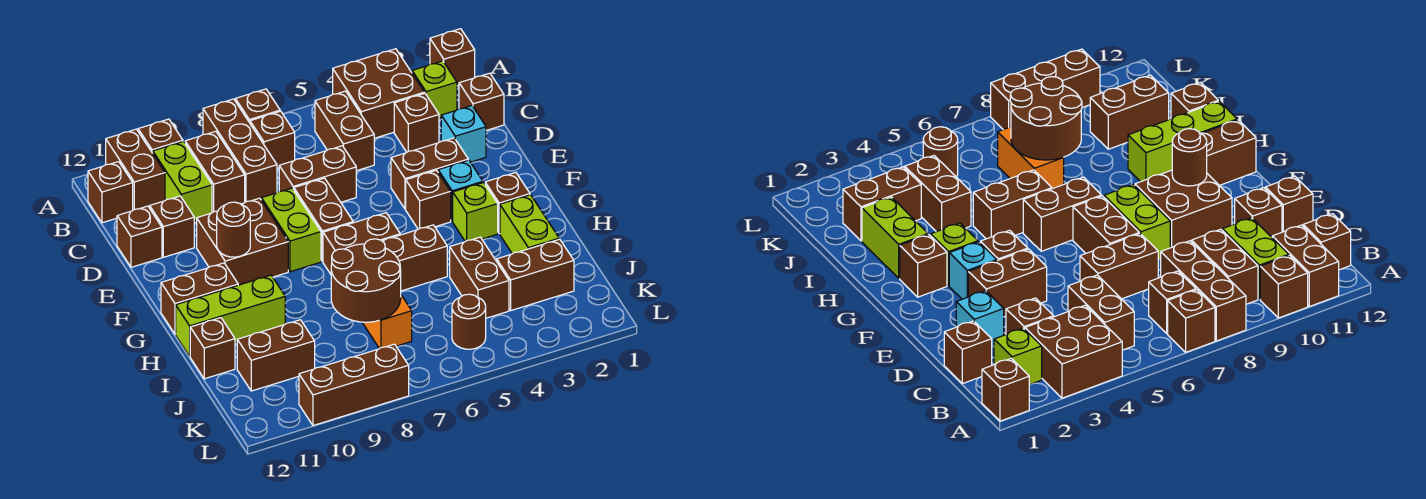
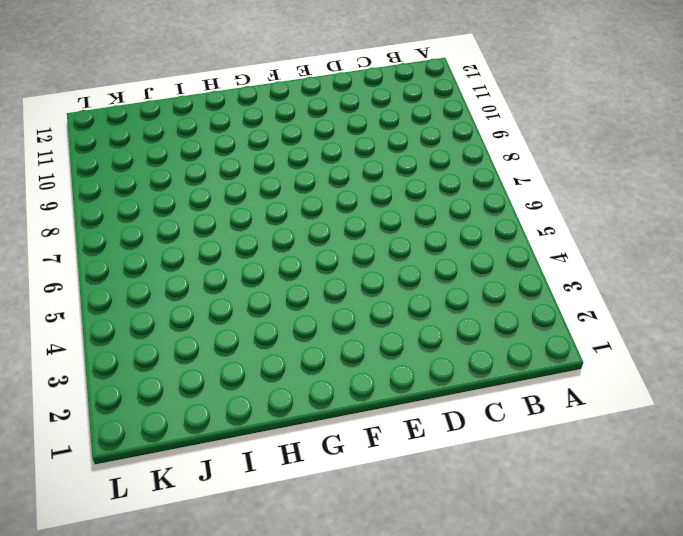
none -> brown brick A1 level 1
none -> brown brick A3:B4 level 1
none -> brown brick A7 level 1
none -> brown brick A8:C8 level 1

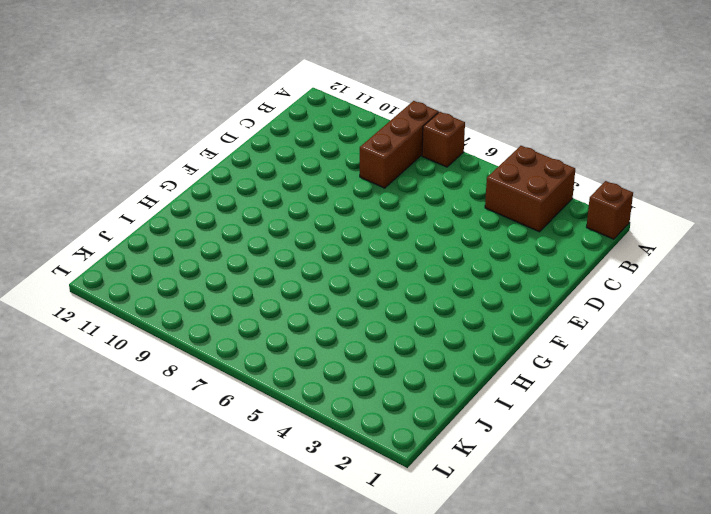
none -> brown brick A10 level 1
none -> brown brick A11:B11 level 1
none -> lime brick B2 level 1
none -> brown brick B5:C5 level 1

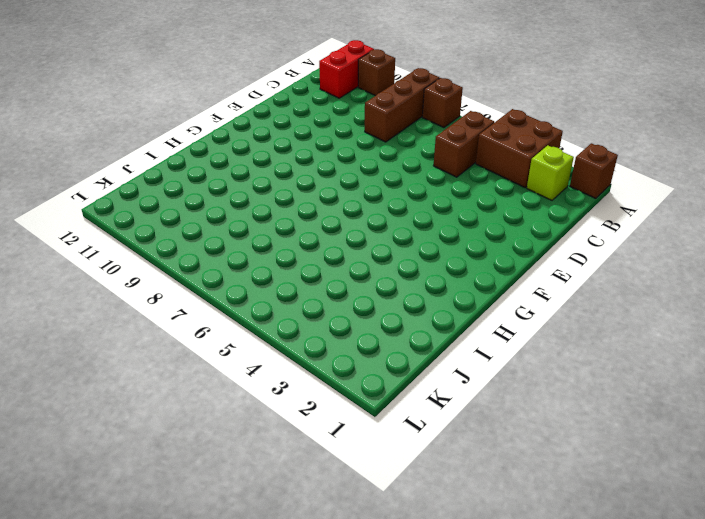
red brick A11:B11 level 1 -> brown brick A11:B11 level 1
none -> brown brick B7 level 1
none -> brown brick B9:C9 level 1
none -> lime brick B10:C10 level 1
none -> brown brick B12 level 1

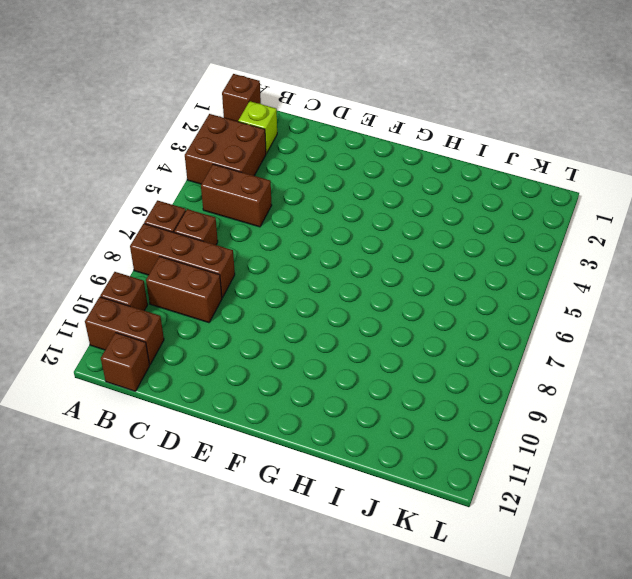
none -> lime brick B10:C10 level 1
none -> brown brick C1 level 1
none -> brown brick C3 level 1
none -> cyan brick D2 level 1

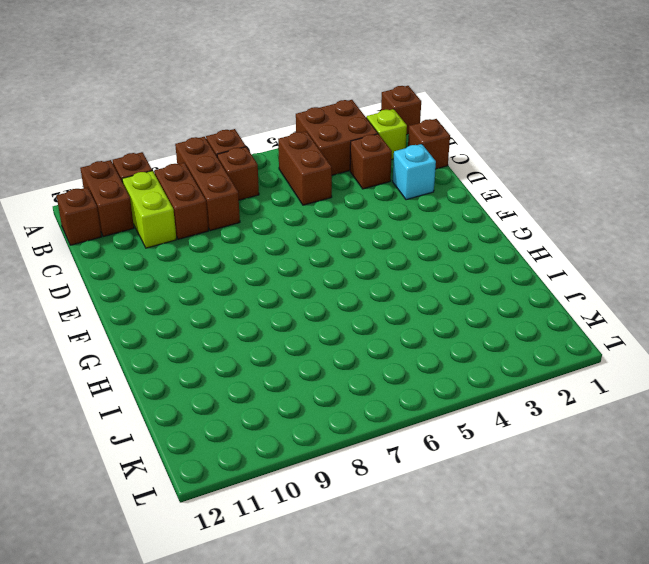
none -> brown brick D6:D7 level 1
none -> brown brick D11 level 1
none -> brown brick D12 level 1
none -> brown brick E3:E4 level 1

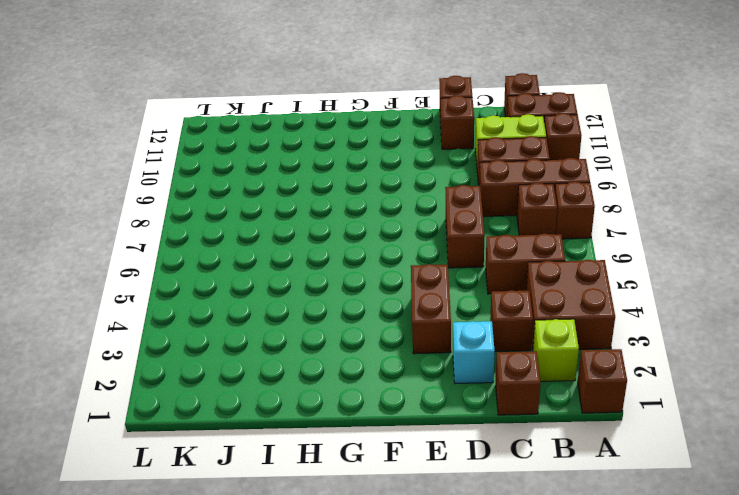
none -> brown brick E7:F7 level 1
none -> lime brick E8:F8 level 1
none -> brown brick E9:F10 level 1
none -> cyan brick F3 level 1

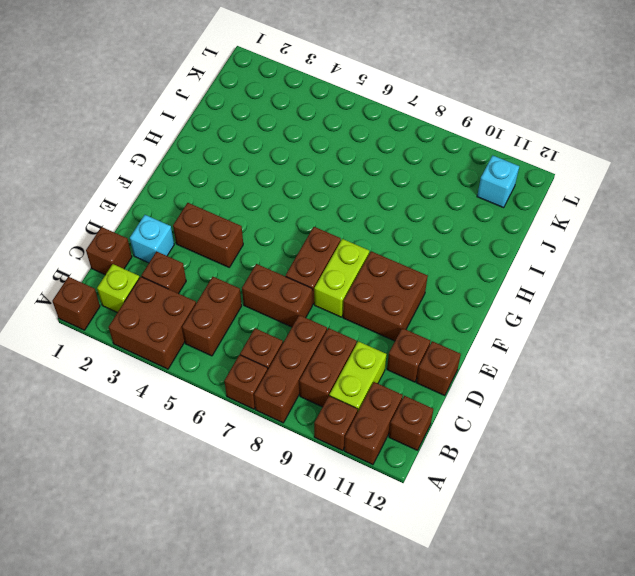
cyan brick K11 level 1 -> cyan brick F3 level 1
none -> brown brick F4 level 1
none -> brown brick G2 level 1
none -> lime brick G3 level 1
none -> brown brick G6:G7 level 1

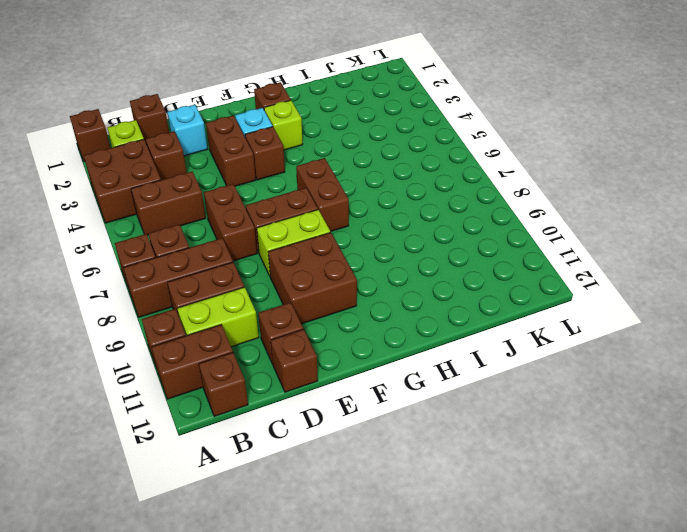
none -> brown brick G11:G12 level 1
none -> lime brick H2:I2 level 1
none -> brown brick H5:H6 level 1
none -> lime brick H10:H12 level 1

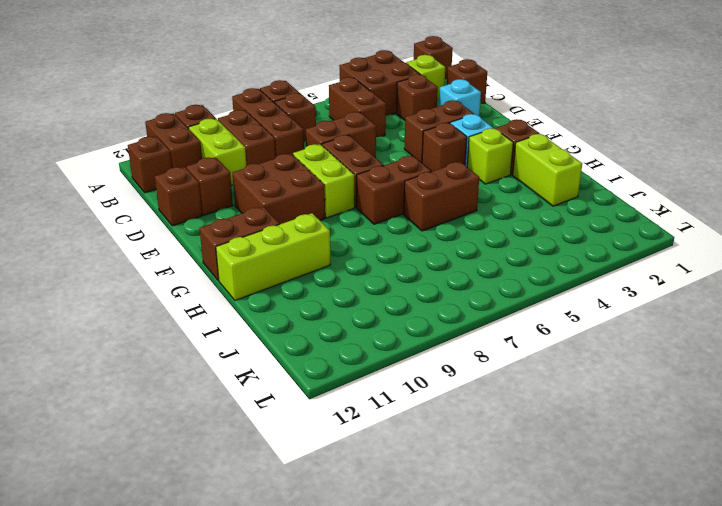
none -> brown brick I4:J4 level 1
none -> orange brick I7:J7 level 1
none -> brown brick I12 level 1
none -> brown brick J2:J3 level 1

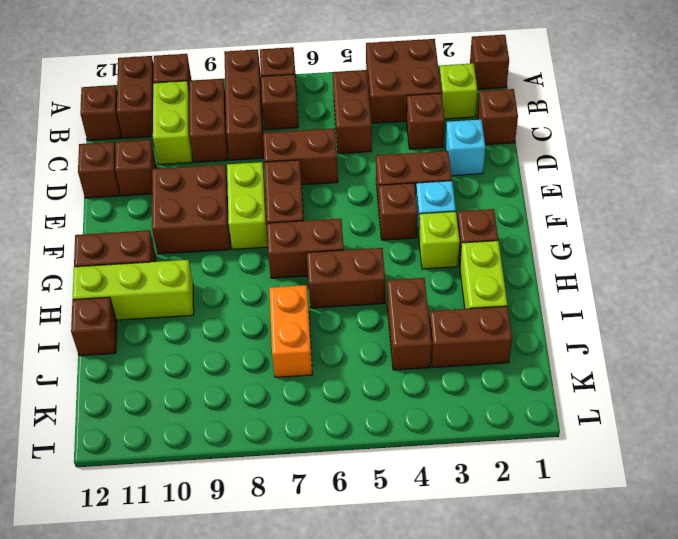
none -> brown brick J10:J11 level 1
none -> brown round brick K5 level 1
none -> brown brick L8:L10 level 1
none -> brown round brick F10 level 2

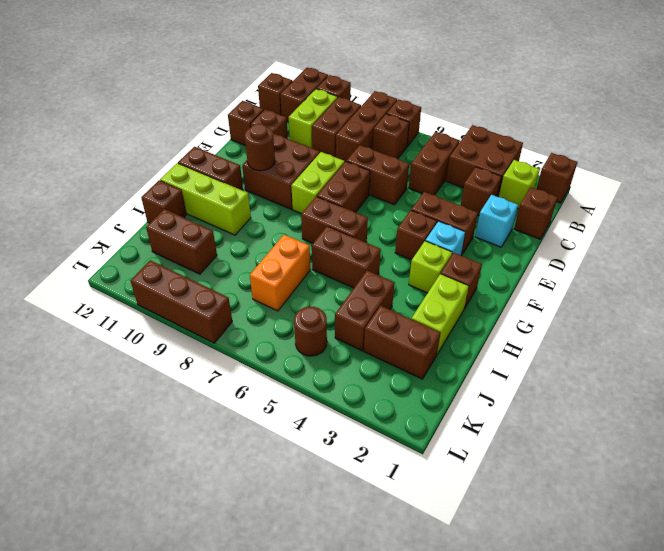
none -> brown round brick I7:J8 level 2

